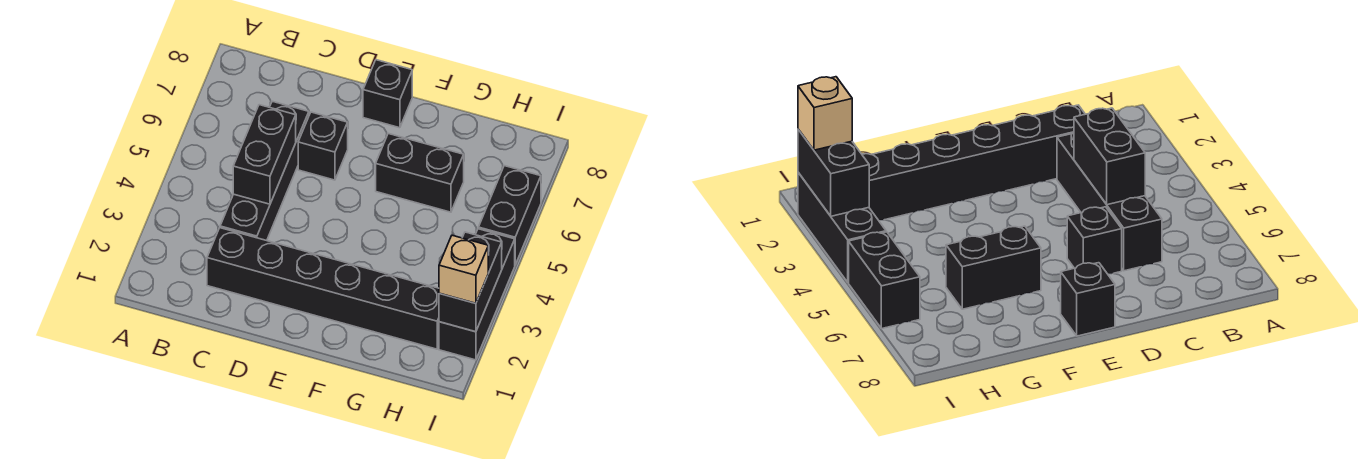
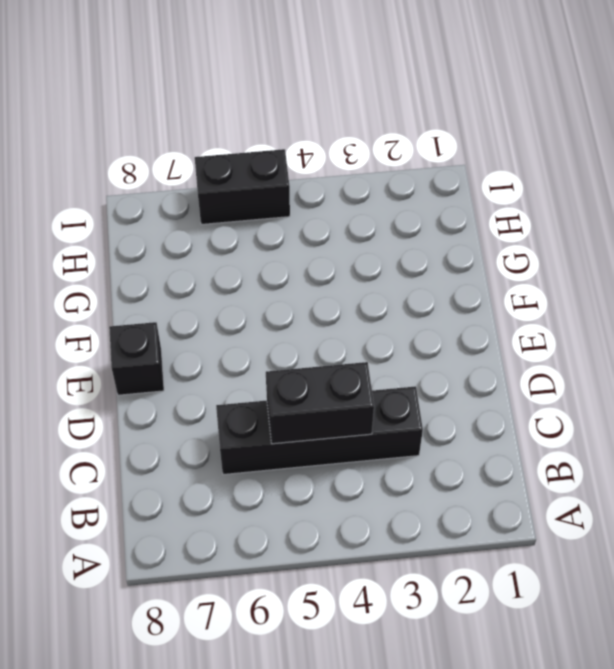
none -> black brick C2:H2 level 1
none -> black brick D6 level 1

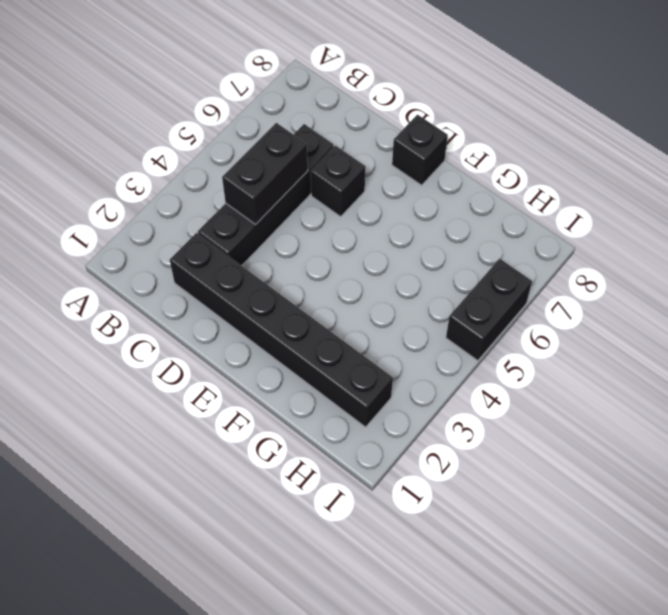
none -> black brick F6:G6 level 1
none -> black brick I2:I4 level 1

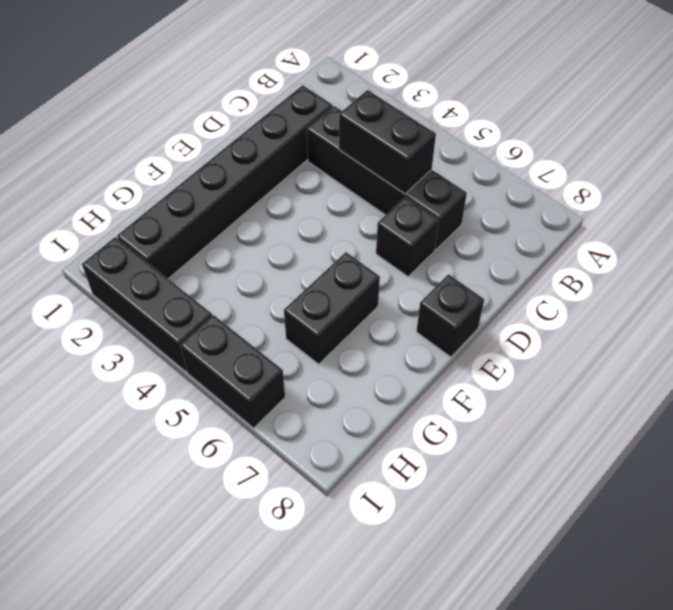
none -> black brick I2:I3 level 2
none -> tan brick I2 level 3

